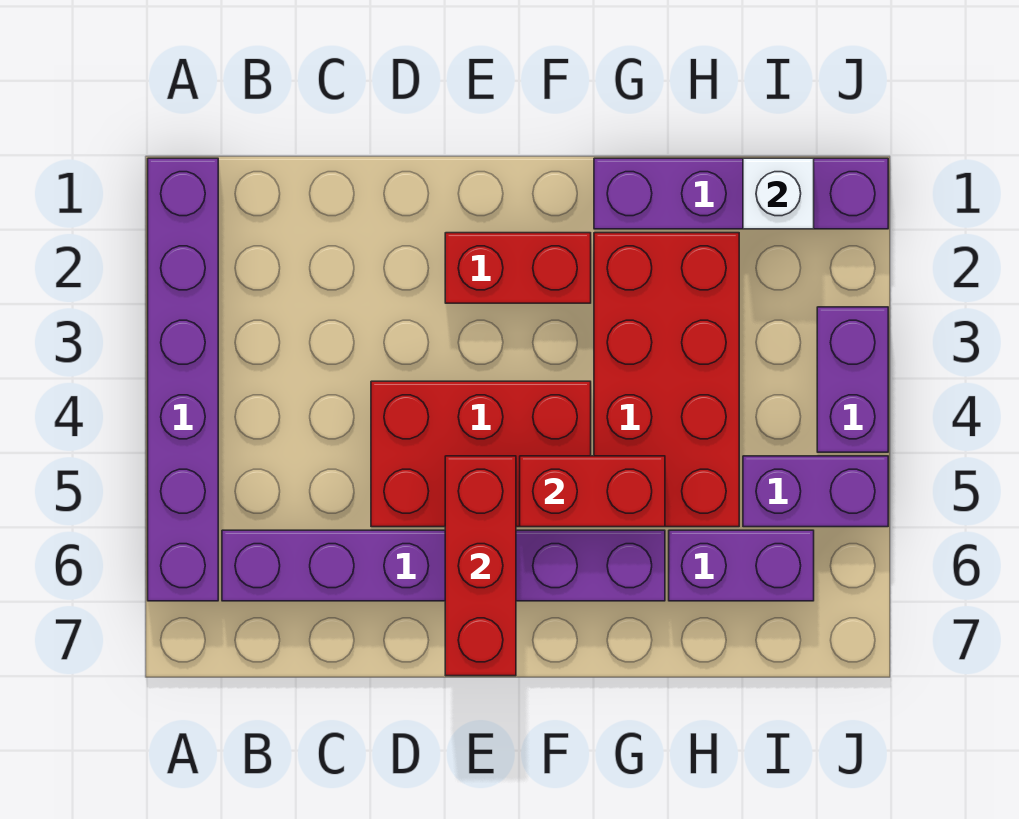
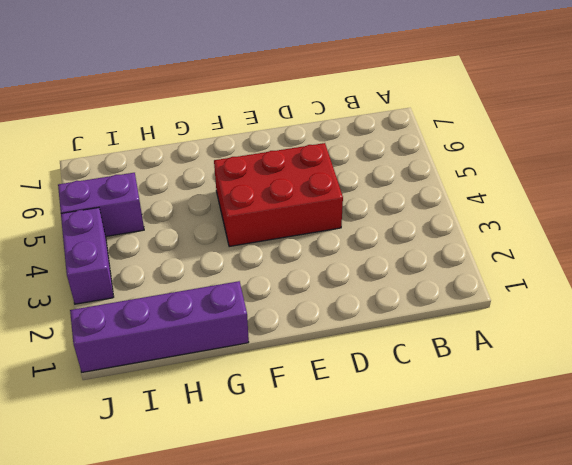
none -> purple brick A1:A6 level 1
none -> purple brick B6:G6 level 1
none -> red brick E2:F2 level 1

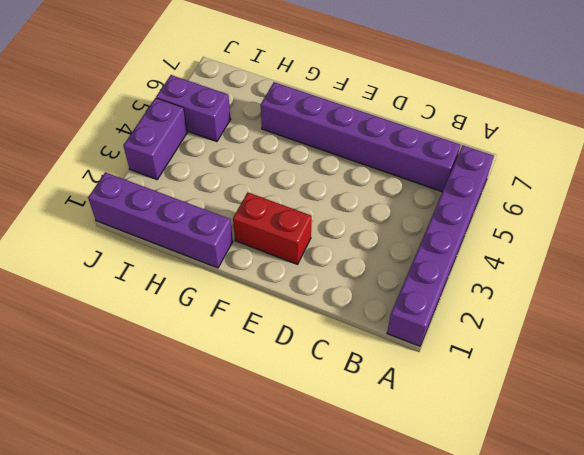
none -> red brick D4:F5 level 1
none -> red brick G2:H5 level 1
none -> purple brick H6:I6 level 1

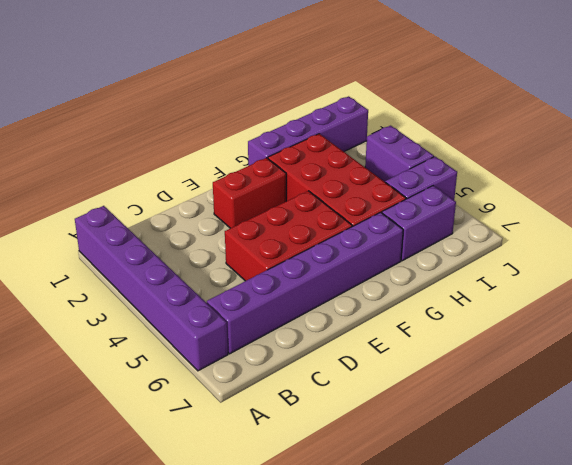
none -> red brick E5:E7 level 2
none -> red brick F5:G5 level 2
none -> white brick I1 level 2

